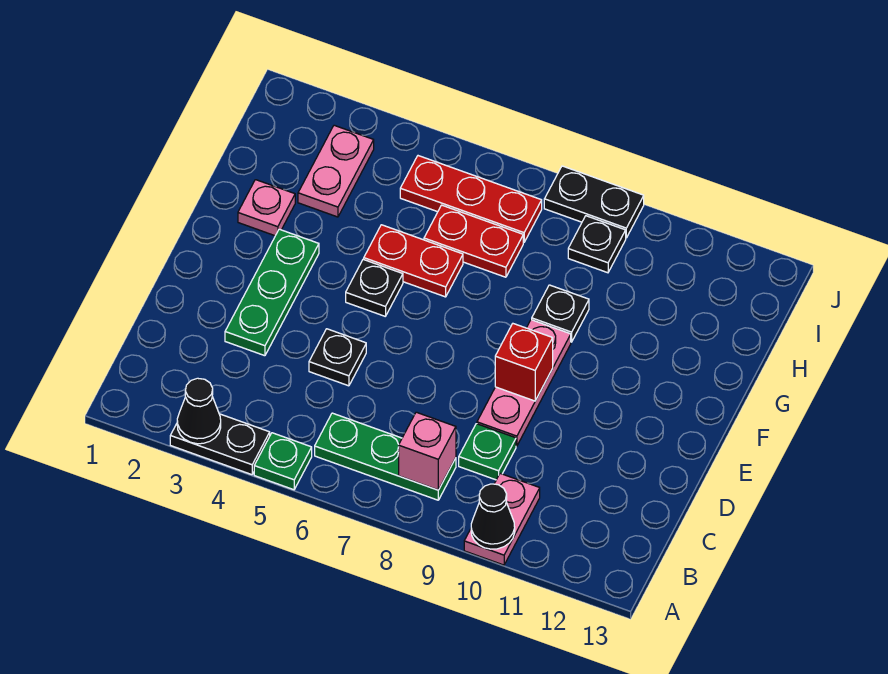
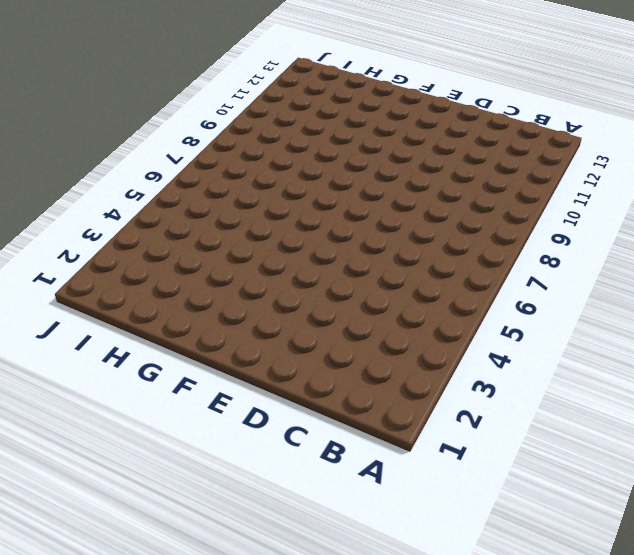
none -> black plate A3:A4 level 1
none -> green plate A5 level 1
none -> pink plate A10:B10 level 1

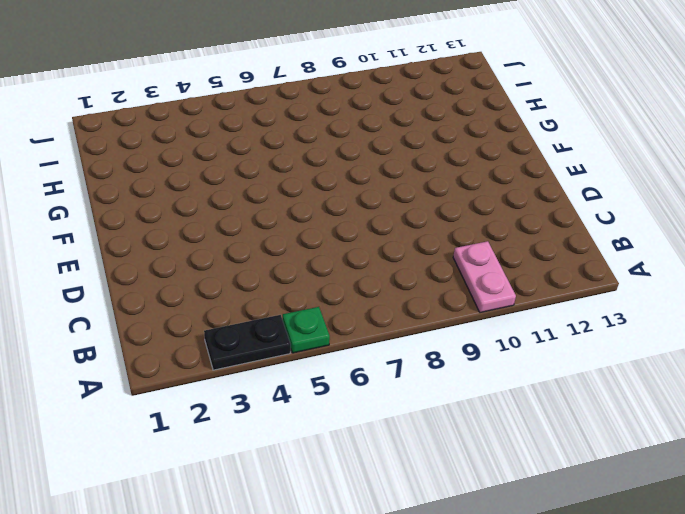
none -> green plate B6:B8 level 1
none -> green plate C9 level 1
none -> green plate D3:F3 level 1

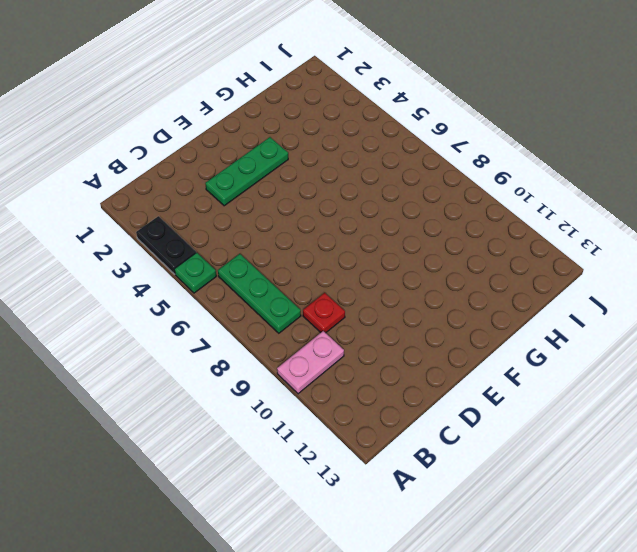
red plate C9 level 1 -> green plate C9 level 1
none -> black plate D5 level 1
none -> pink plate D9:F9 level 1
none -> black plate F5 level 1

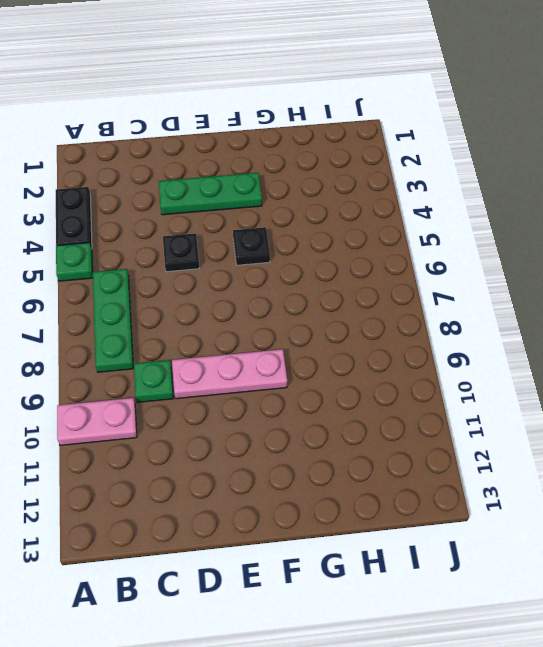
none -> pink plate G2 level 1
none -> red plate G5:G6 level 1
none -> black plate G9 level 1

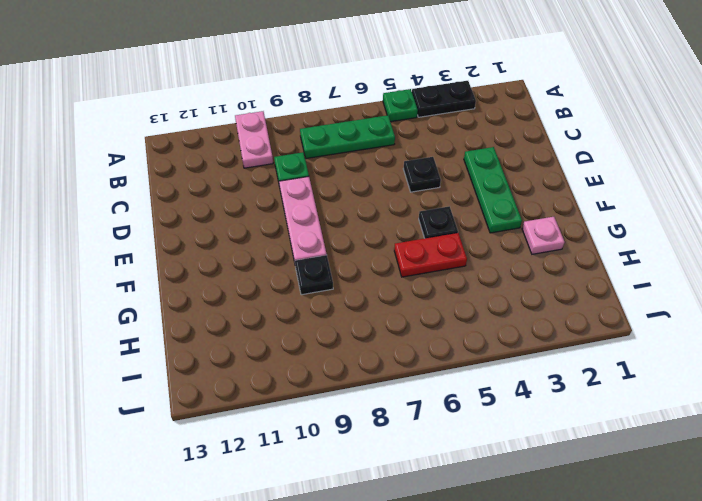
none -> pink plate H3:I3 level 1
none -> red plate H6:H7 level 1
none -> red plate I5:I7 level 1

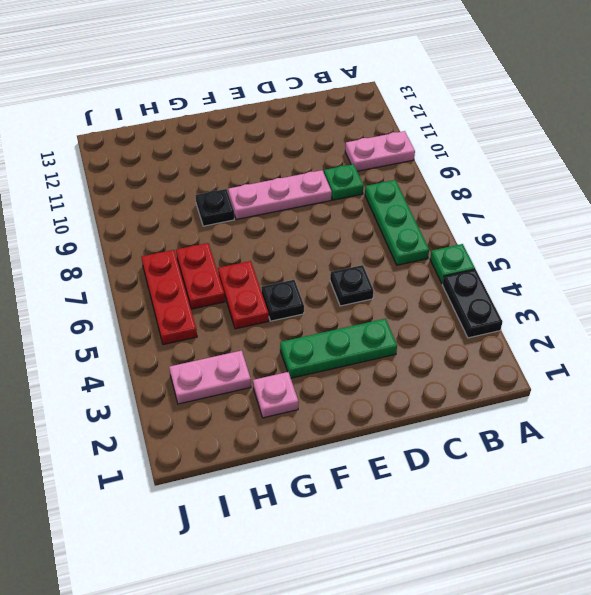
none -> black plate I9 level 1
none -> black plate J8:J9 level 1
none -> black cone A3 level 2

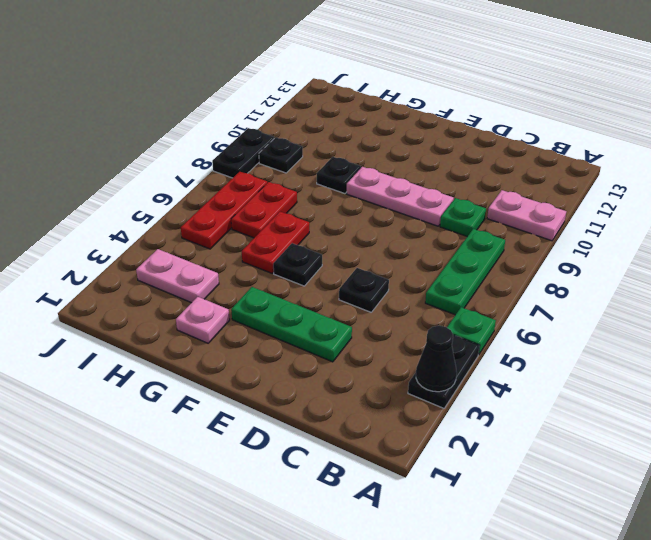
none -> black cone A10 level 2
none -> pink brick B8 level 2
none -> red brick E9 level 2

